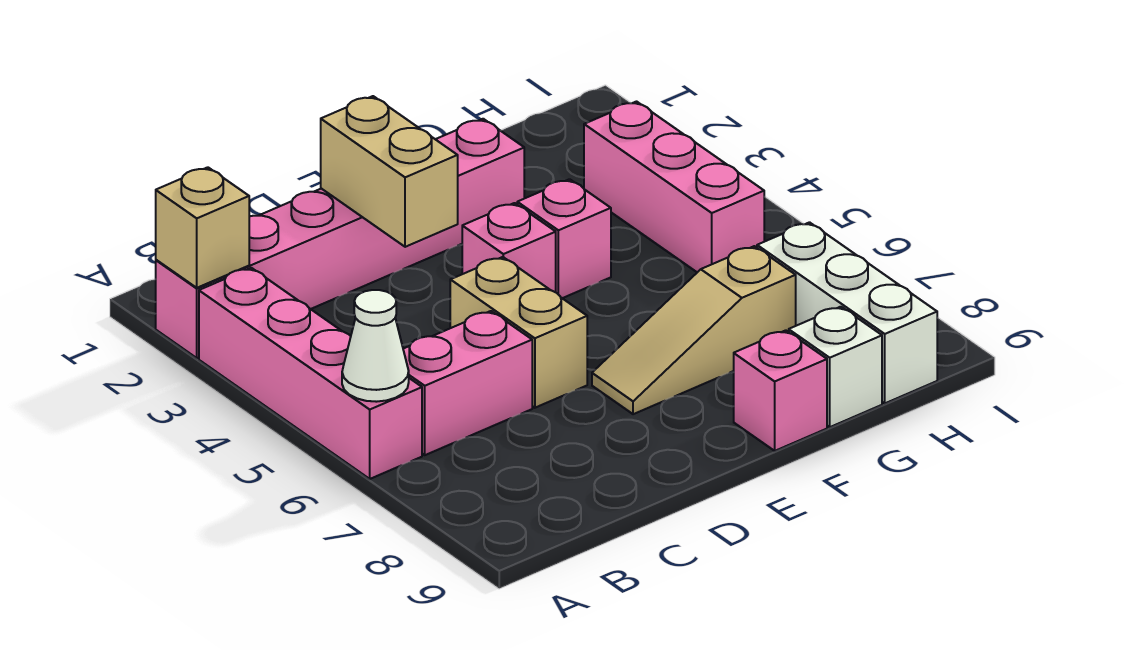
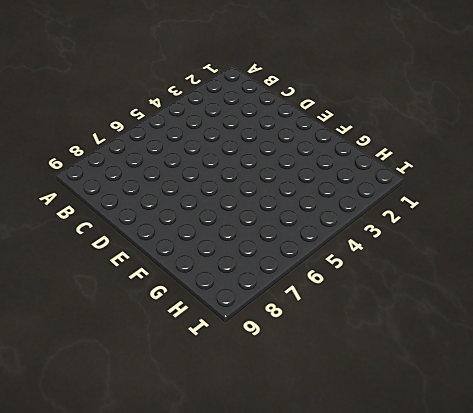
none -> pink brick A2:F2 level 1
none -> pink brick A3:A6 level 1
none -> pink brick B6:C6 level 1

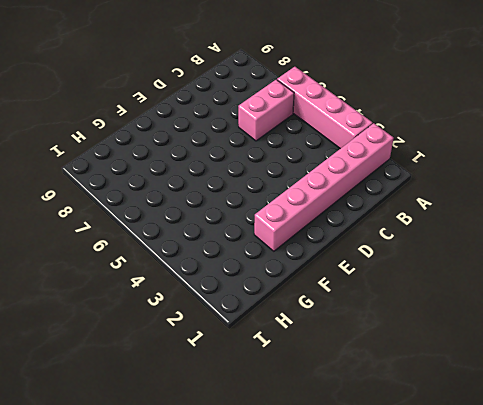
none -> tan brick D5:D6 level 1
none -> pink brick E4 level 1
none -> tan slope E7:G7 level 1 top G

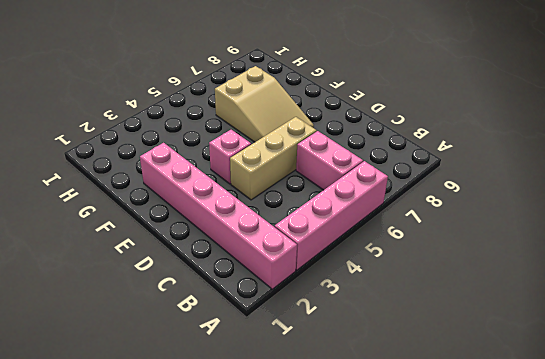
tan brick D4:D6 level 1 -> tan brick D5:D6 level 1
tan slope E6:G7 level 1 top G -> tan slope E7:G7 level 1 top G
none -> pink brick F4 level 1
none -> pink brick F9 level 1
none -> white brick G9 level 1

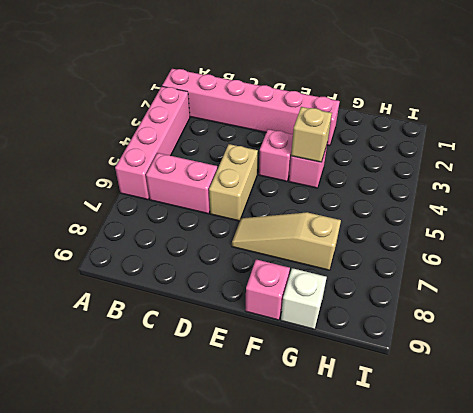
tan brick F4 level 2 -> tan brick A2 level 2
none -> pink brick H3:H5 level 1
none -> white brick H7:H9 level 1
none -> white cone A6 level 2

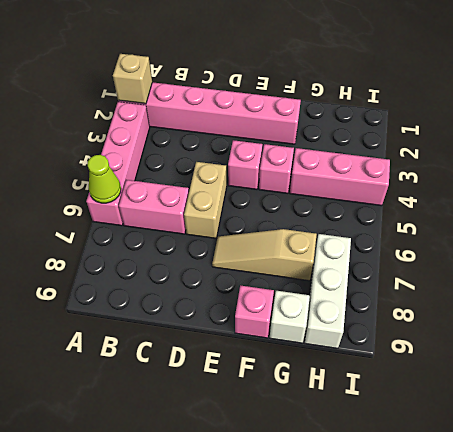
lime cone A6 level 2 -> white cone A6 level 2
pink brick G4:I4 level 1 -> pink brick H3:H5 level 1
none -> tan brick D2:D3 level 2

